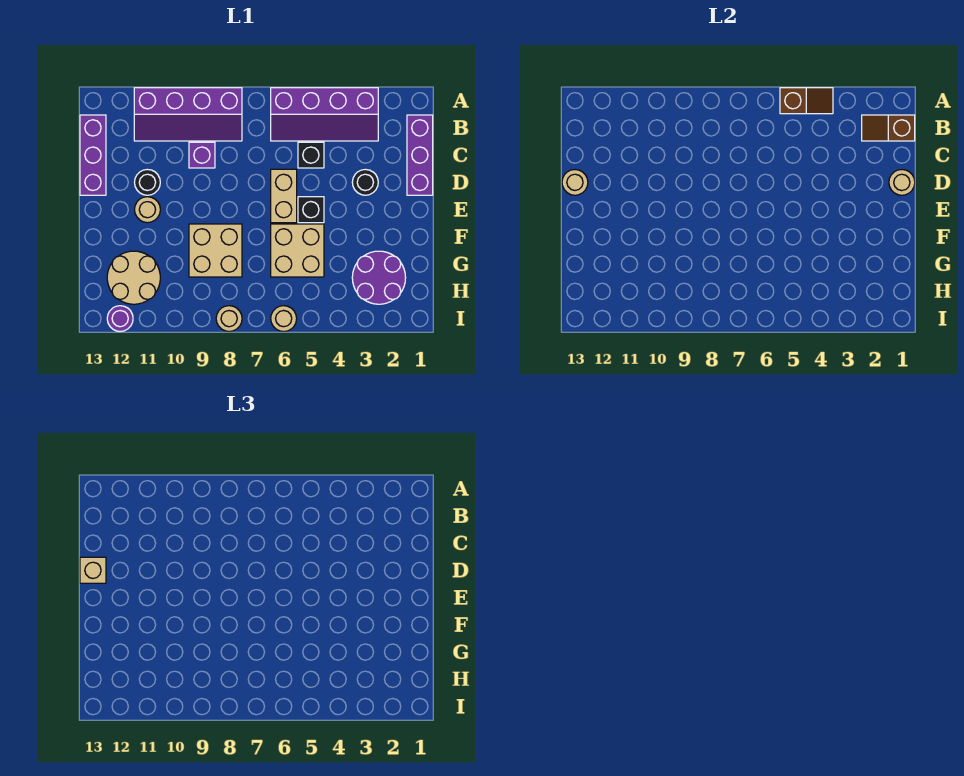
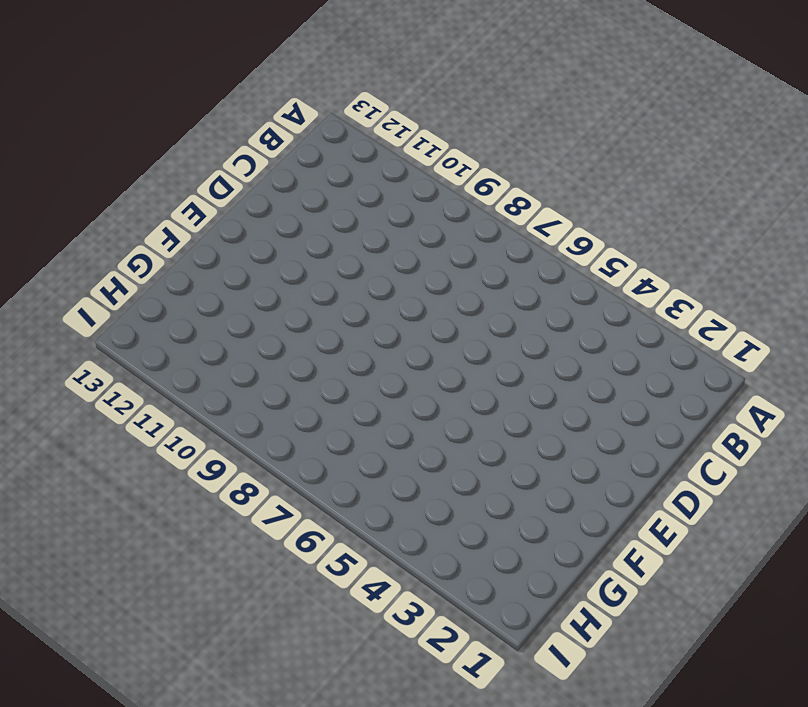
none -> purple slope A3:B6 level 1 top A
none -> purple slope A8:B11 level 1 top A
none -> purple brick B1:D1 level 1

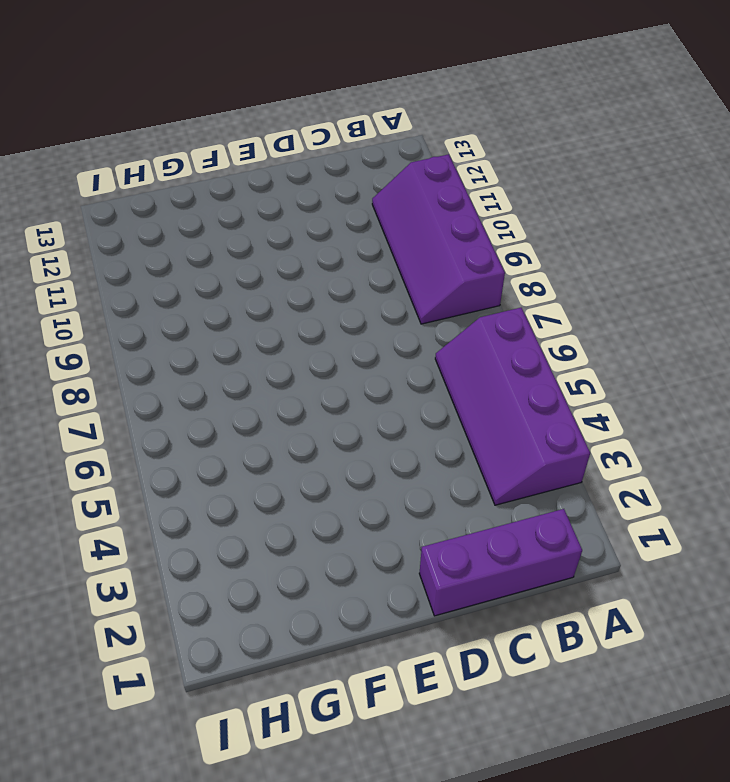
none -> purple brick B13:D13 level 1
none -> black brick C5 level 1
none -> purple brick C9 level 1

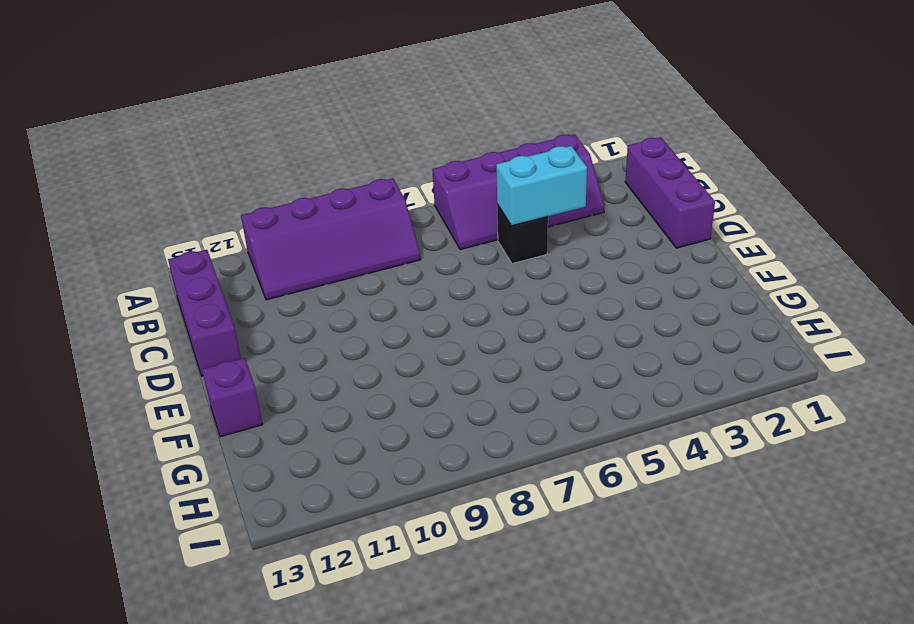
cyan brick C4:C5 level 2 -> none
purple brick F13 level 1 -> purple brick C9 level 1
none -> black round brick D3 level 1
none -> tan brick D6:E6 level 1
none -> black round brick D11 level 1

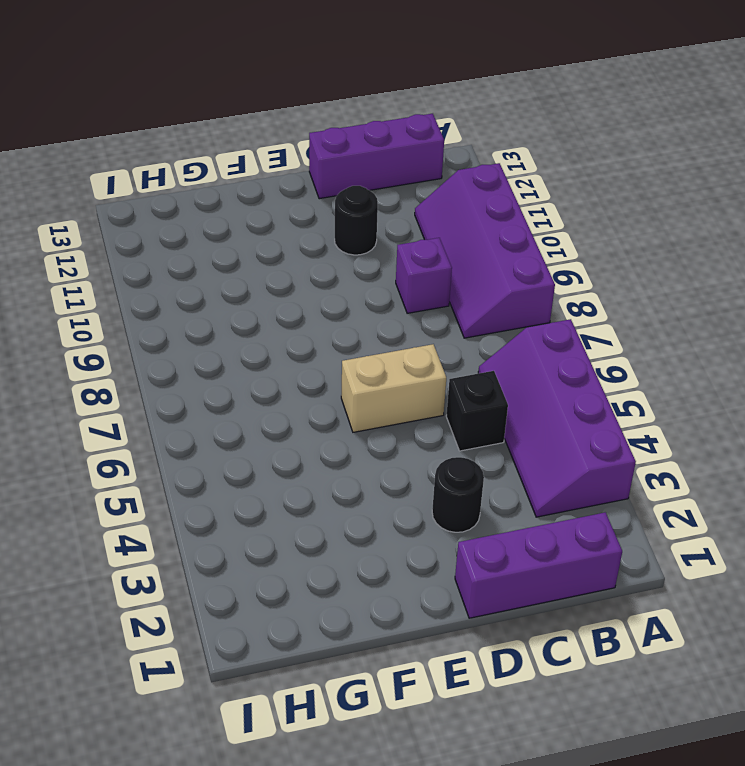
none -> black brick E5 level 1
none -> tan round brick E11 level 1
none -> tan brick F5:G6 level 1

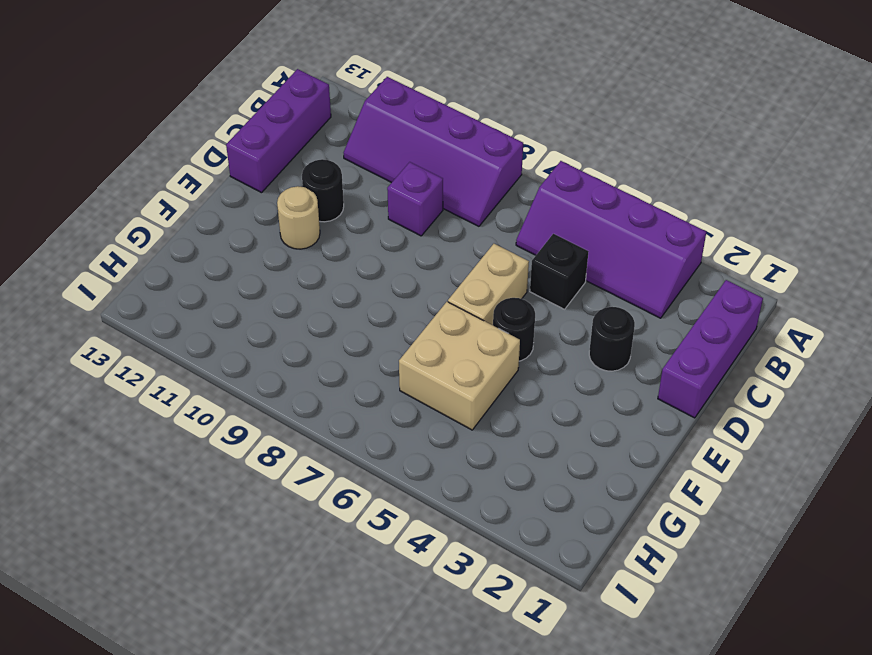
black round brick E5 level 1 -> black brick E5 level 1
none -> tan brick F8:G9 level 1
none -> purple round brick G2:H3 level 1
none -> tan round brick G11:H12 level 1

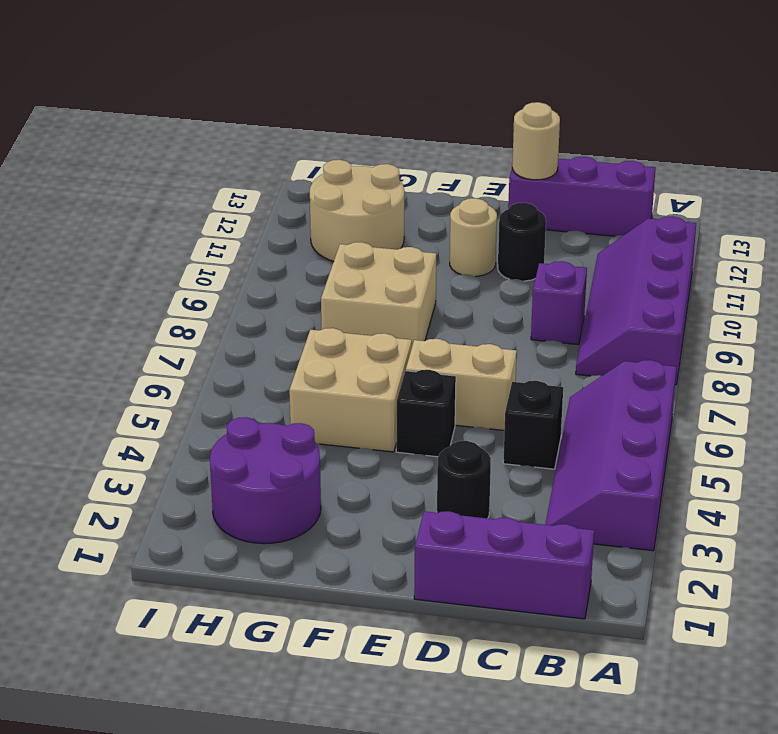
none -> tan round brick I6 level 1
none -> tan round brick I8 level 1
none -> purple round brick I12 level 1

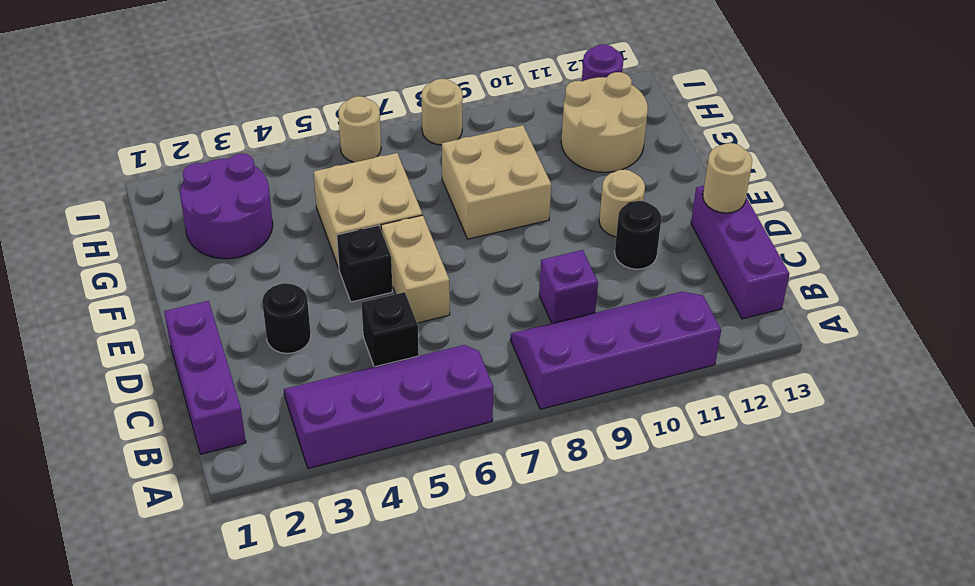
none -> brown slope A4:A5 level 2 top 5
none -> brown slope B1:B2 level 2 top 1
none -> tan round brick D1 level 2

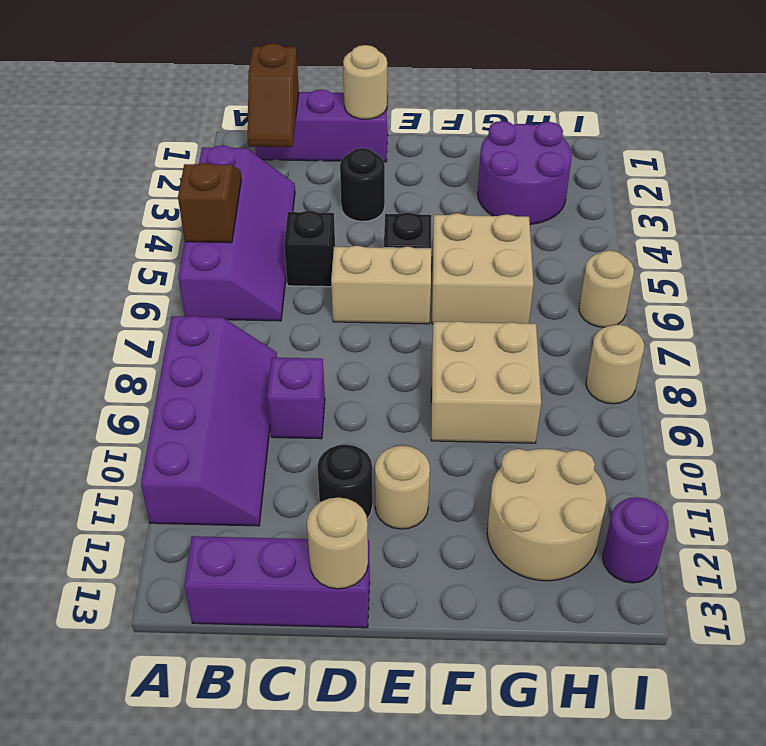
none -> tan brick D13 level 3

